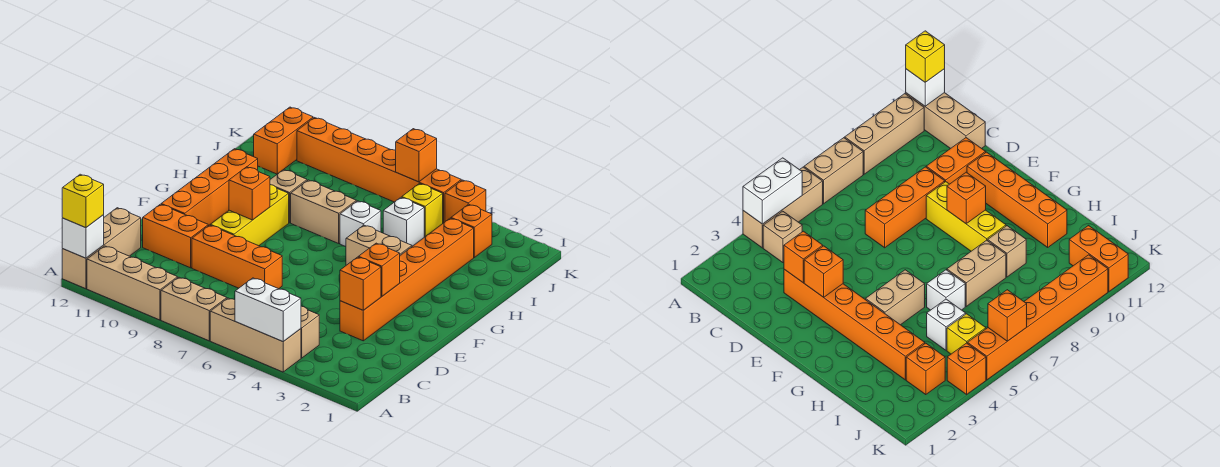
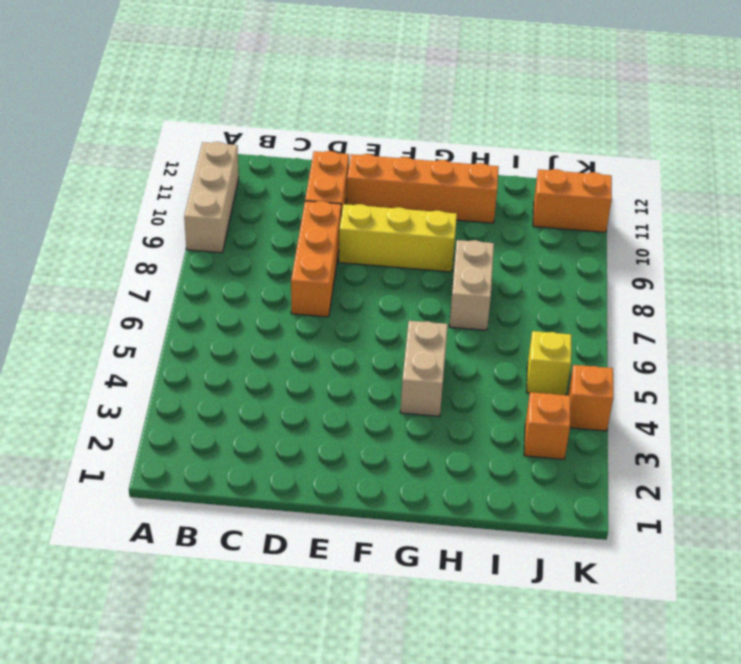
none -> tan brick A4:A6 level 1
none -> tan brick A7:A8 level 1
none -> tan brick A12:C12 level 1

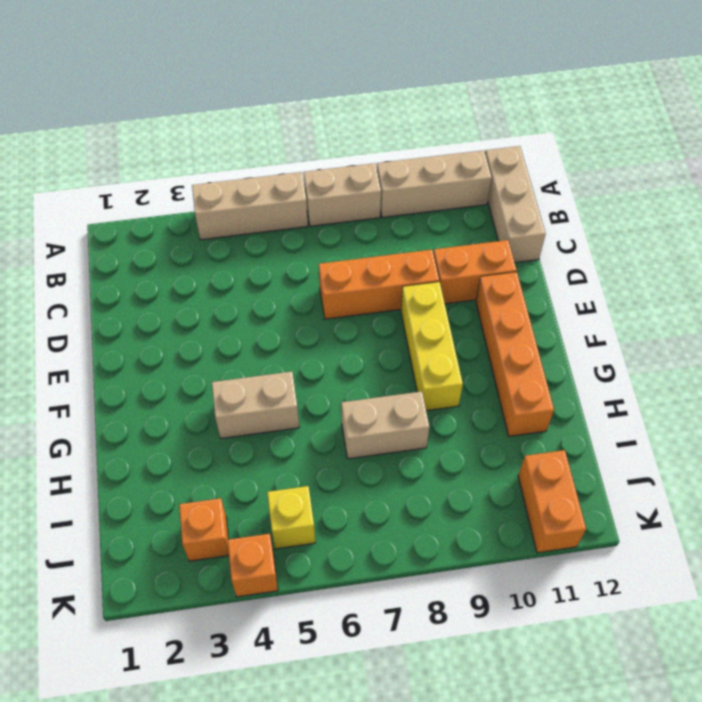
none -> tan brick B4 level 1
none -> orange brick D3:I3 level 1
none -> white brick H6 level 1

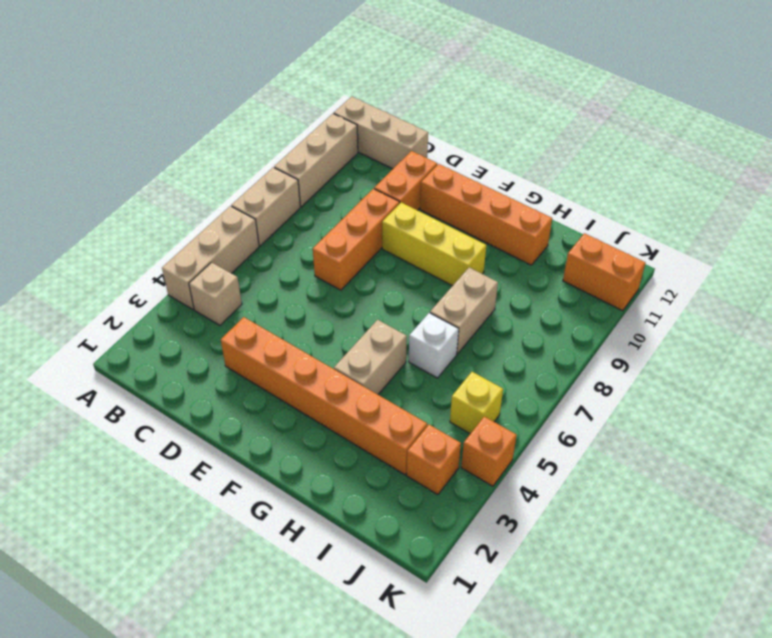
none -> tan brick H9 level 1
none -> white brick I5 level 1
none -> orange brick K5:K10 level 1

